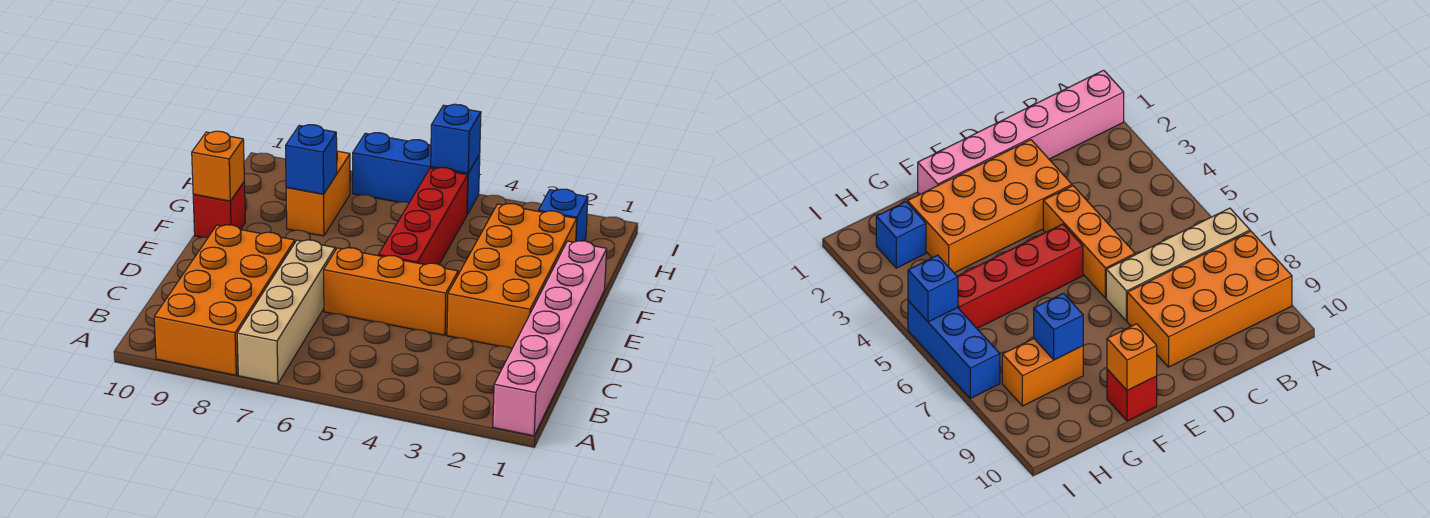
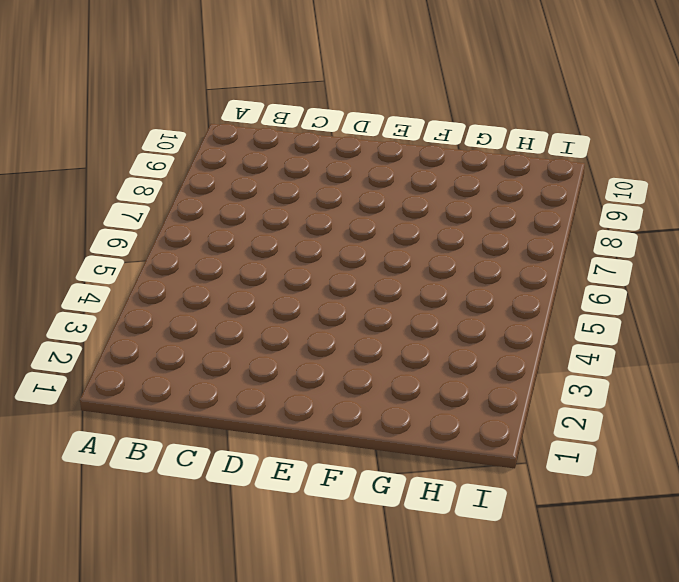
none -> pink brick A1:F1 level 1
none -> tan brick A7:D7 level 1
none -> orange brick A8:D9 level 1

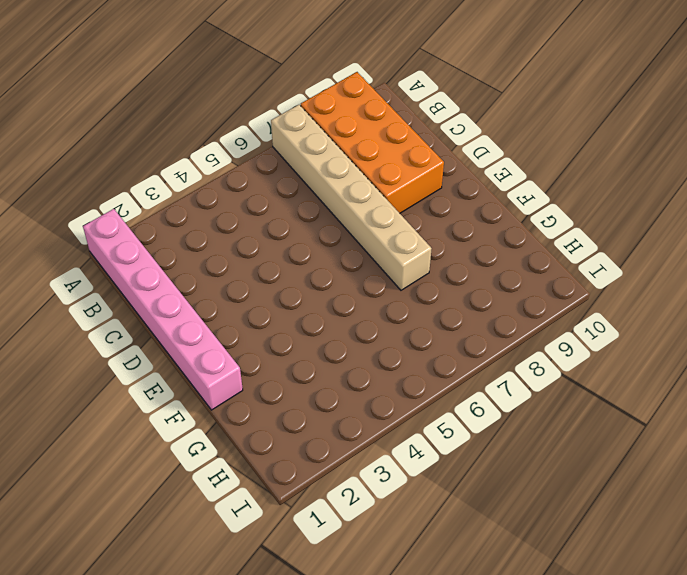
tan brick A7:F7 level 1 -> tan brick A7:D7 level 1
none -> orange brick D2:G3 level 1
none -> orange brick D4:D6 level 1
none -> red brick E5:H5 level 1

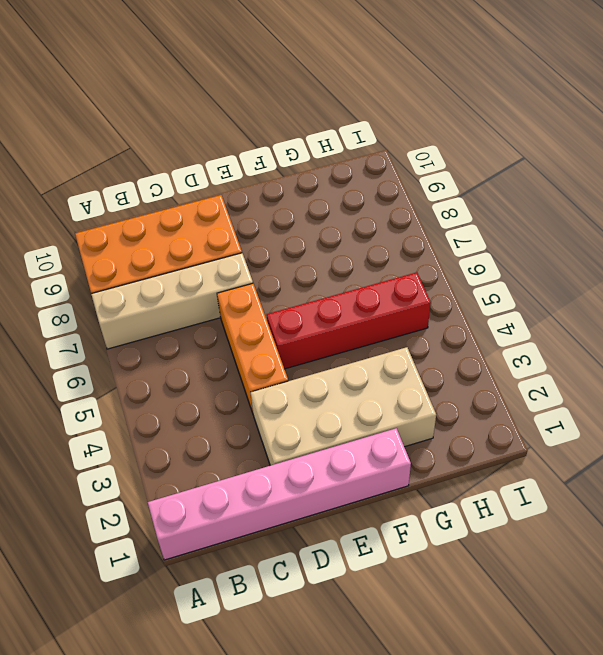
tan brick D2:G3 level 1 -> orange brick D2:G3 level 1
none -> red brick F10 level 1
none -> orange brick G8:H8 level 1
none -> blue brick H2 level 1

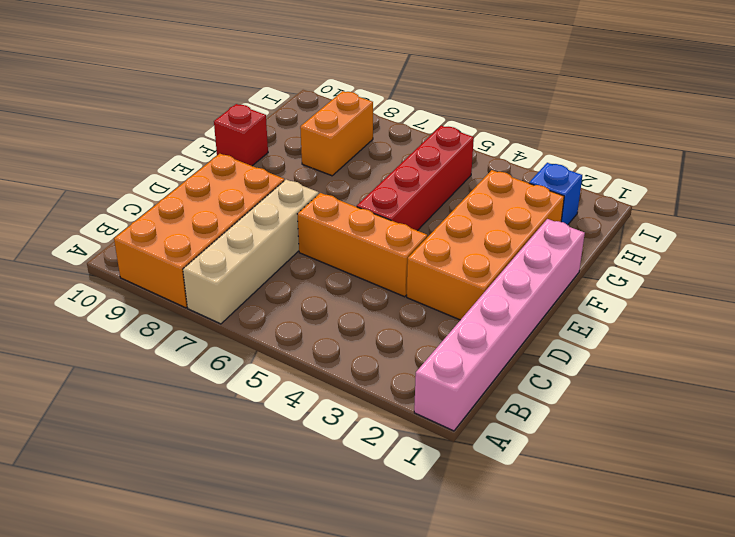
none -> blue brick I5:I7 level 1
none -> orange brick F10 level 2
none -> blue brick G8 level 2

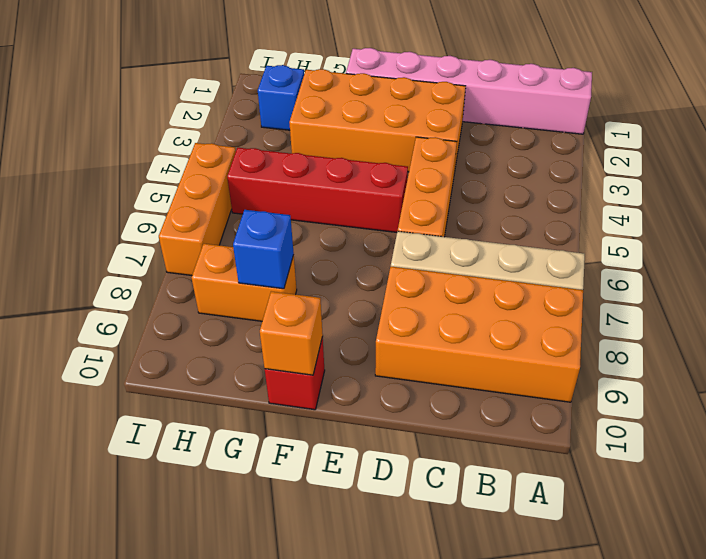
orange brick I5:I7 level 1 -> blue brick I5:I7 level 1
none -> blue brick I5 level 2

